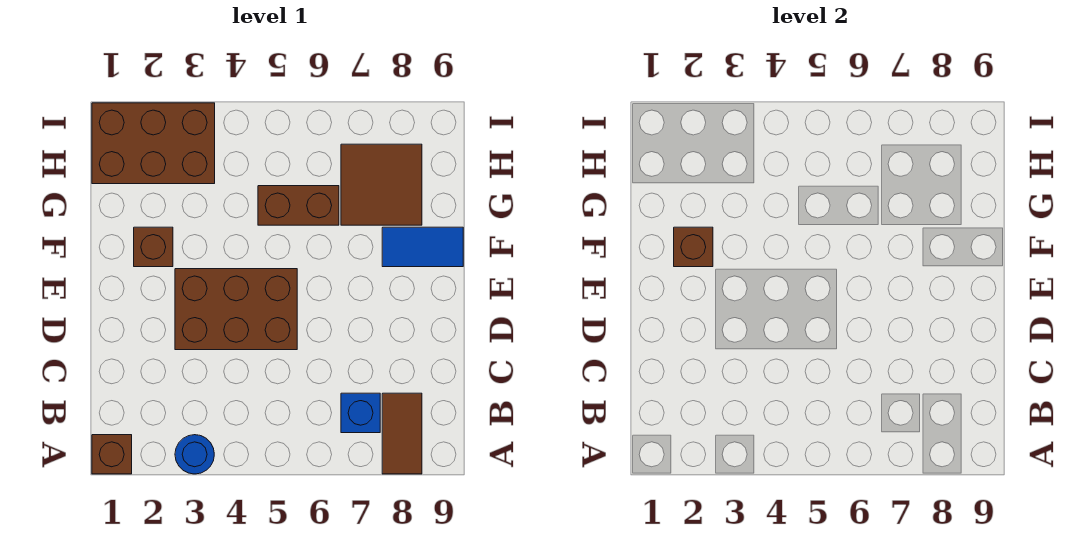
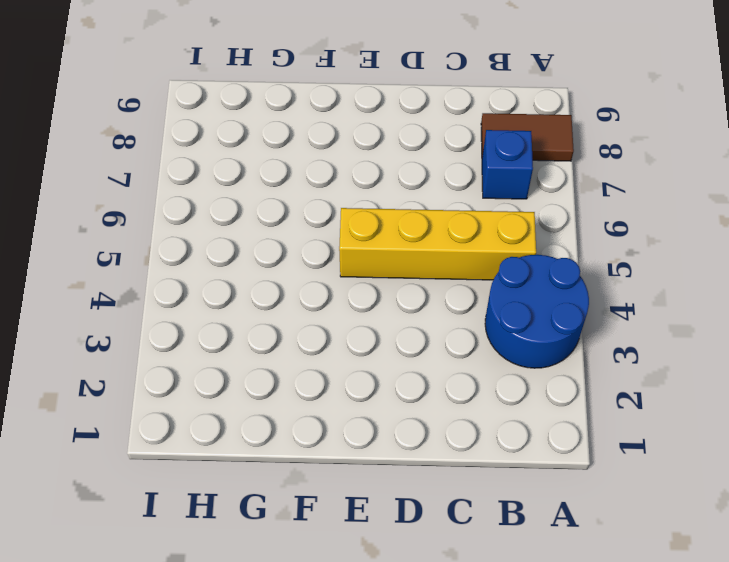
blue round brick A3:B4 level 1 -> blue round brick A3 level 1
yellow brick B5:E5 level 1 -> brown brick D3:E5 level 1
none -> brown brick A1 level 1
none -> brown brick F2 level 1

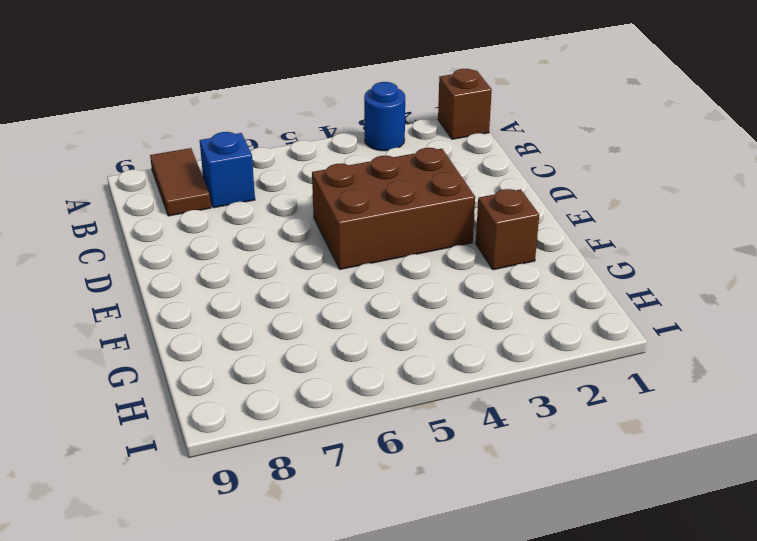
none -> blue tile F8:F9 level 1
none -> brown brick G5:G6 level 1

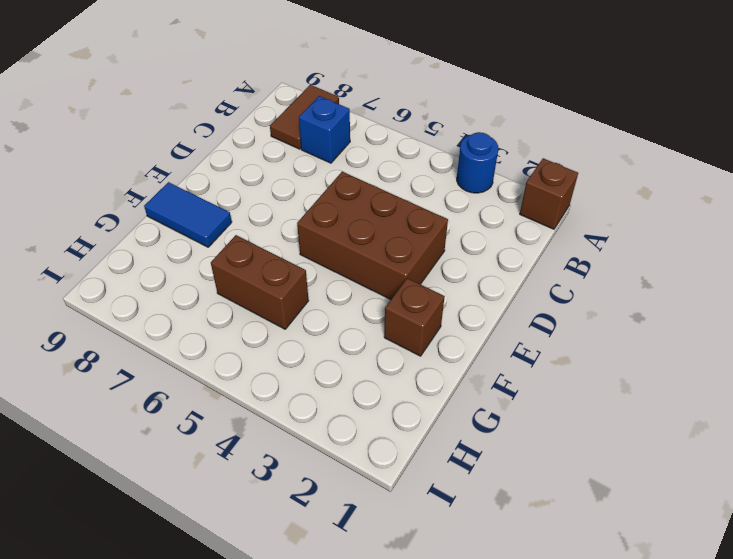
none -> brown tile G7:H8 level 1
none -> brown brick H1:I3 level 1

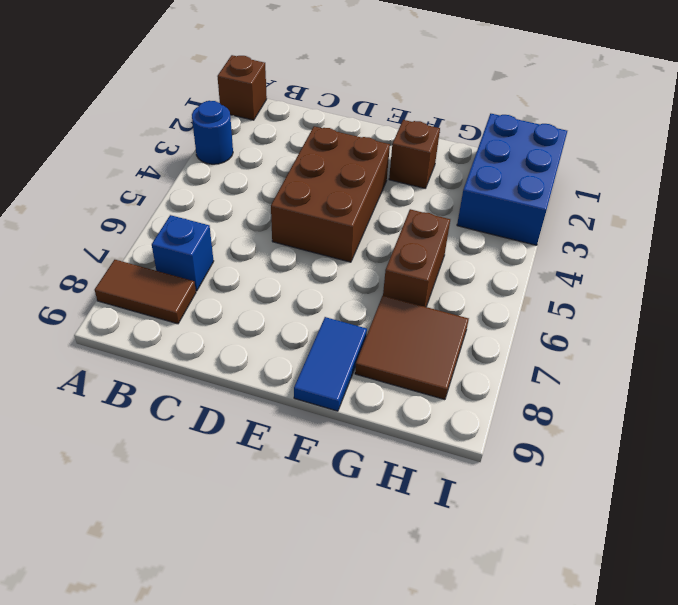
blue brick H1:I3 level 1 -> brown brick H1:I3 level 1
none -> brown brick F2 level 2

